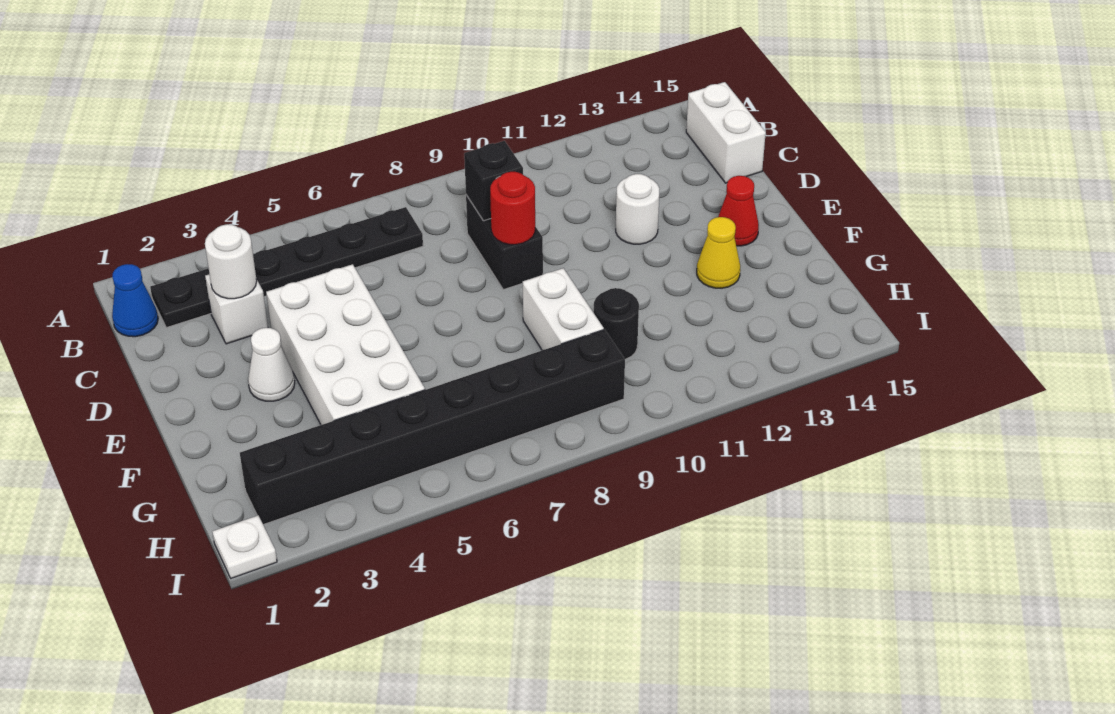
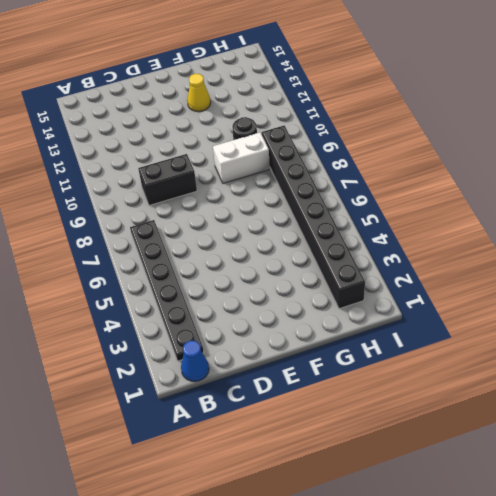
none -> white brick B15:C15 level 1
none -> white brick C3 level 1
none -> white brick D4:G5 level 1

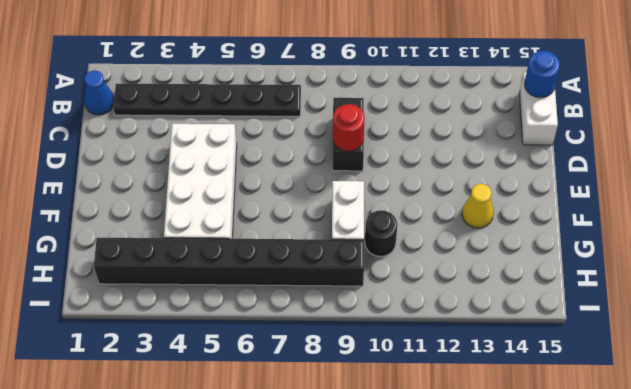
blue round brick B15 level 2 -> none
none -> white brick C3 level 1
none -> white round brick D12 level 1
none -> white cone E3 level 1

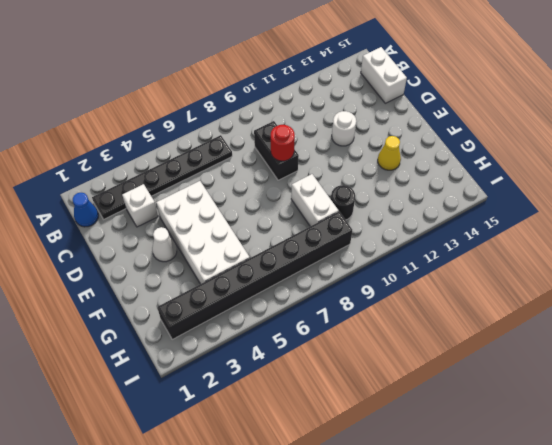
none -> red cone E14 level 1
none -> white plate I1 level 1
none -> white round brick C3 level 2

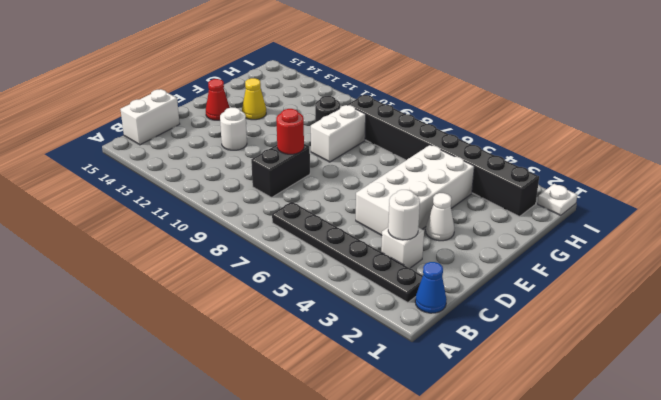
none -> black brick C9 level 2

